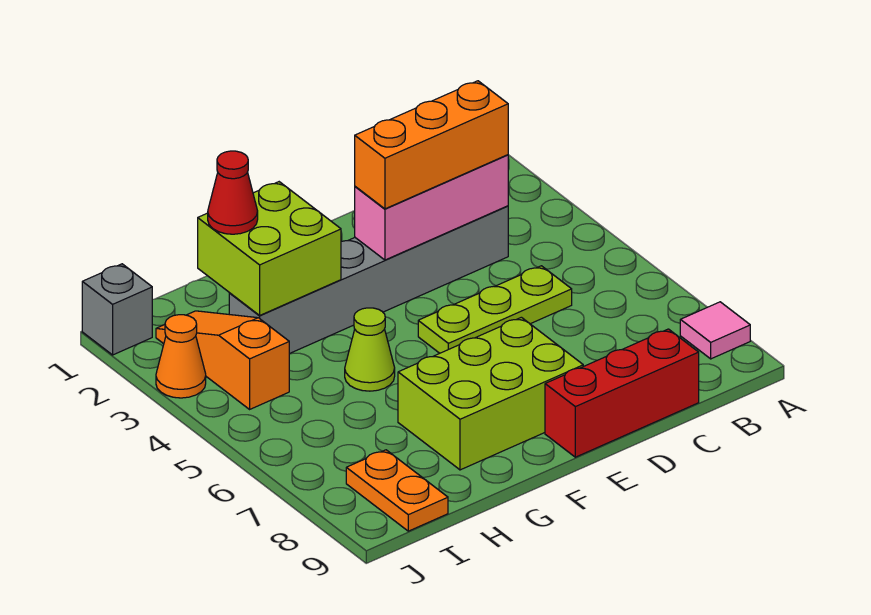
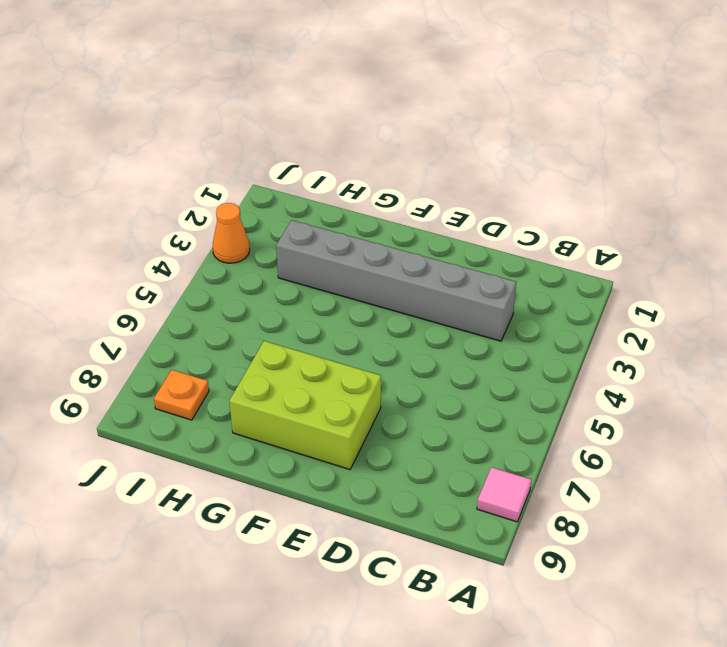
orange plate I8 level 1 -> orange plate I8:I9 level 1
none -> lime plate C5:E5 level 1
none -> red brick C9:E9 level 1
none -> lime cone G5 level 1

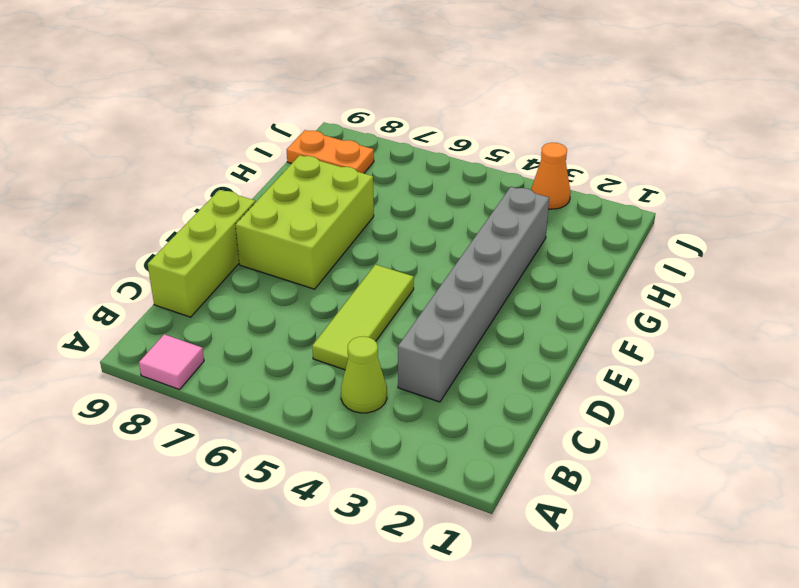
lime cone B4 level 1 -> lime cone G5 level 1
lime tile C5:E5 level 1 -> lime plate C5:E5 level 1
lime brick C9:E9 level 1 -> red brick C9:E9 level 1
none -> orange slope I2:I4 level 1 top 4
none -> grey brick J1 level 1
none -> pink brick C3:E3 level 2

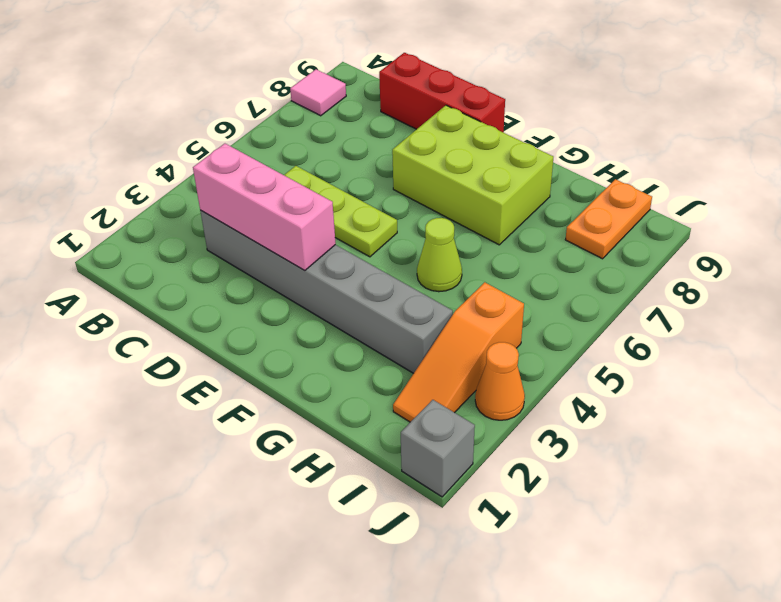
none -> lime brick G2:H3 level 2
none -> orange brick C3:E3 level 3
none -> red cone H2 level 3

